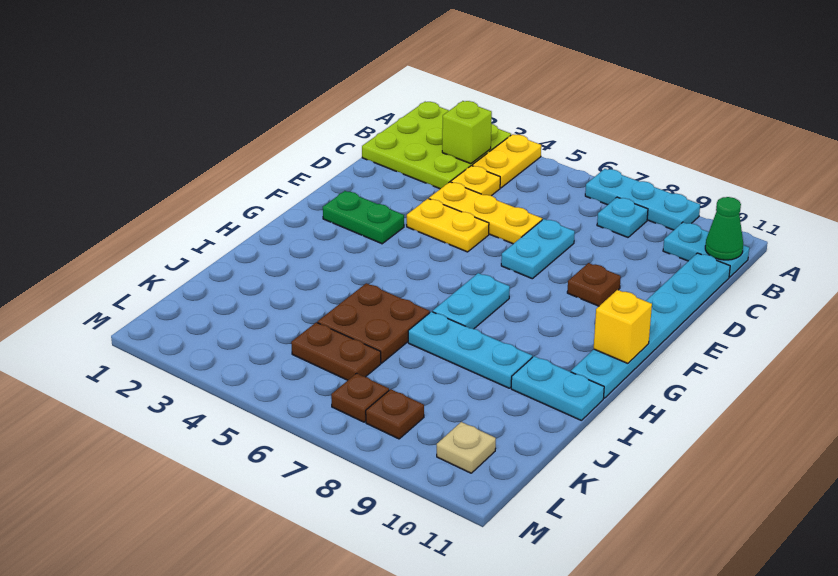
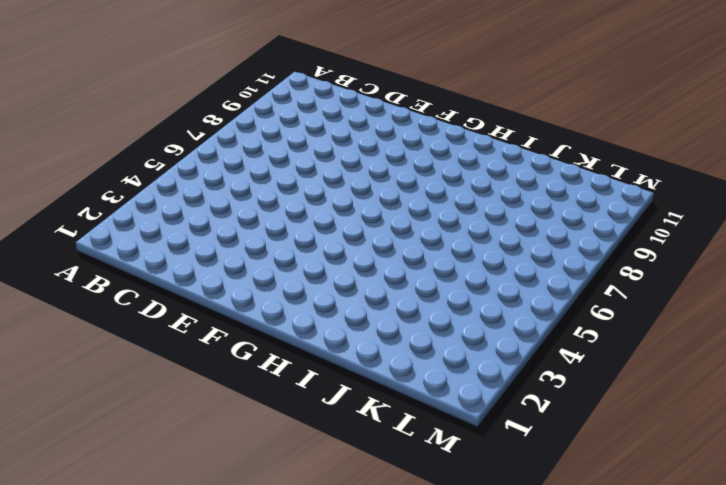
none -> lime plate A1:C3 level 1
none -> yellow plate A4:B4 level 1
none -> cyan plate A7:A9 level 1

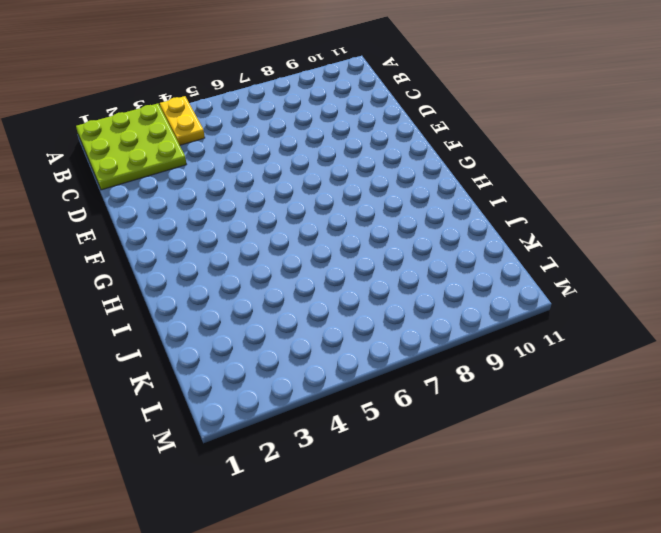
none -> cyan plate A7:A9 level 1
none -> cyan plate B8 level 1
none -> cyan plate B10:B11 level 1

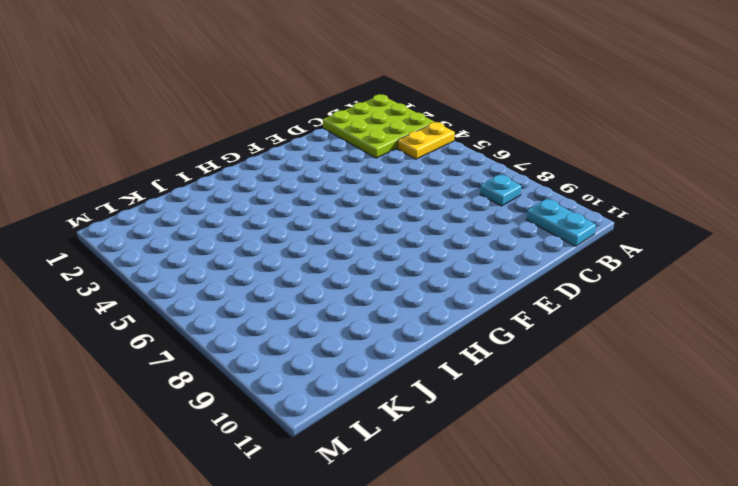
none -> cyan plate A7:A9 level 1
none -> yellow plate C4 level 1
none -> cyan plate C11:H11 level 1

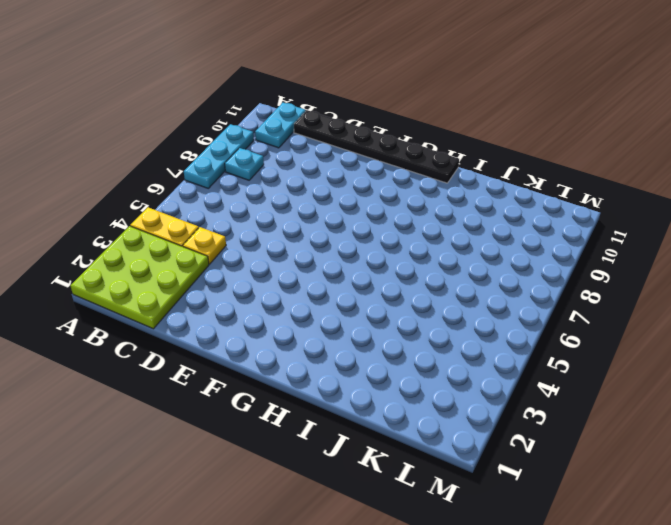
black plate C11:H11 level 1 -> cyan plate C11:H11 level 1
none -> yellow plate D4:D6 level 1
none -> cyan plate D7:E7 level 1
none -> yellow plate E4:E5 level 1

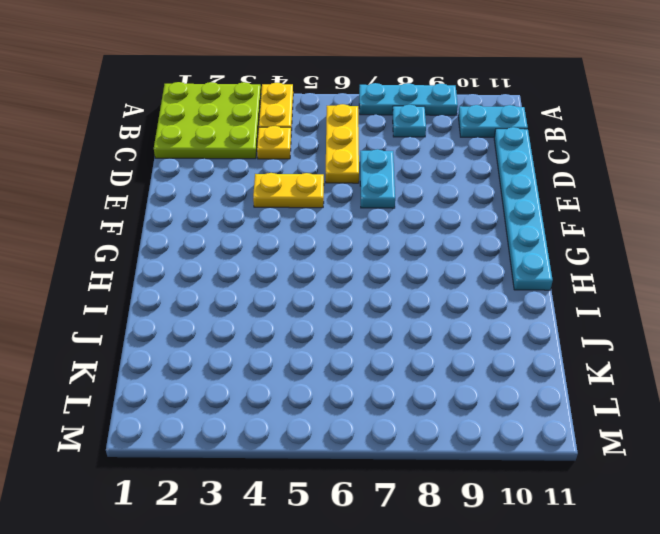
yellow plate B6:D6 level 1 -> yellow plate D4:D6 level 1
none -> brown plate E9 level 1
none -> green plate F2:F3 level 1
none -> cyan plate G7:H7 level 1

